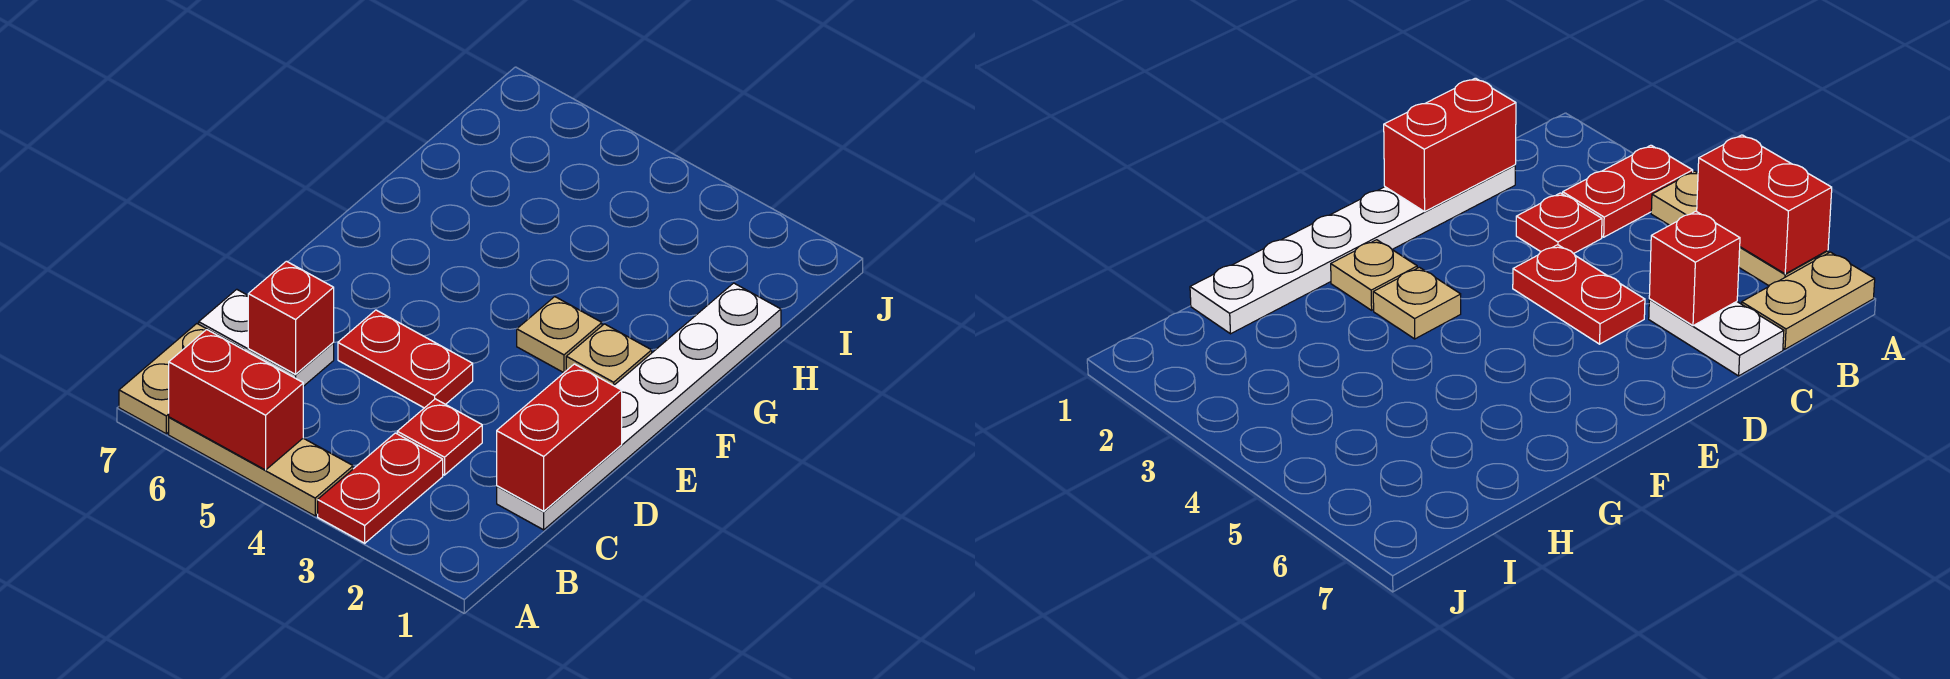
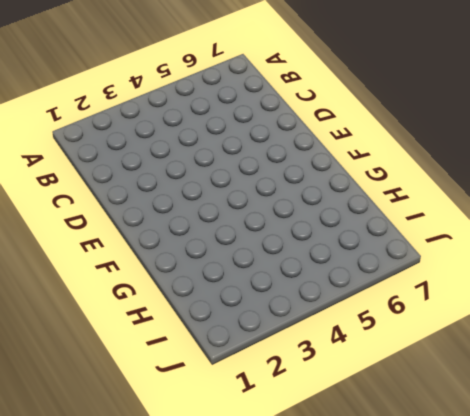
none -> red plate A3:B3 level 1
none -> tan plate A4:A6 level 1
none -> tan plate A7:B7 level 1

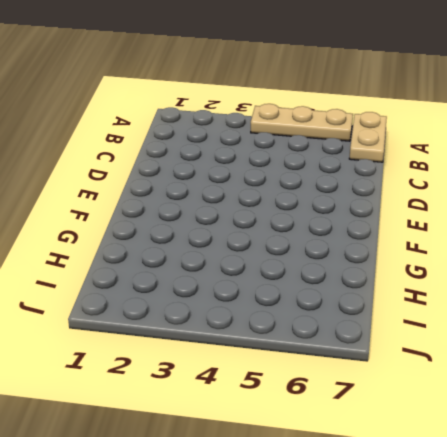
none -> red plate A3:B3 level 1
none -> white plate C1:H1 level 1
none -> red plate C3 level 1

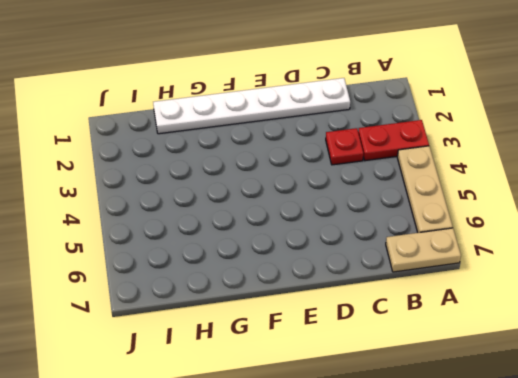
none -> white plate C6:C7 level 1
none -> red plate D4:D5 level 1
none -> tan plate F2 level 1

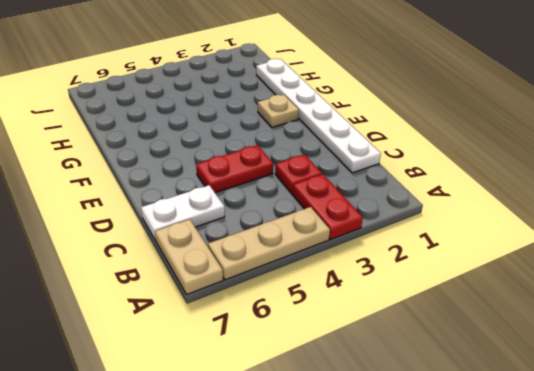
none -> tan plate F3 level 1
none -> red brick A5:A6 level 2
none -> red brick C1:D1 level 2

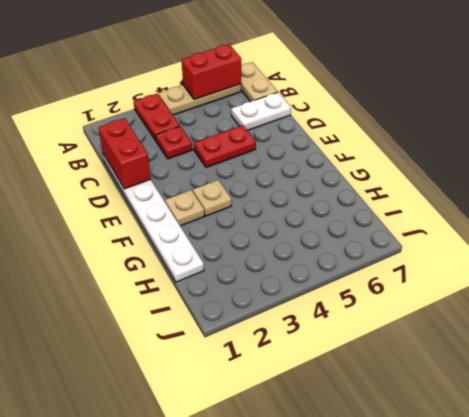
none -> red brick C6 level 2

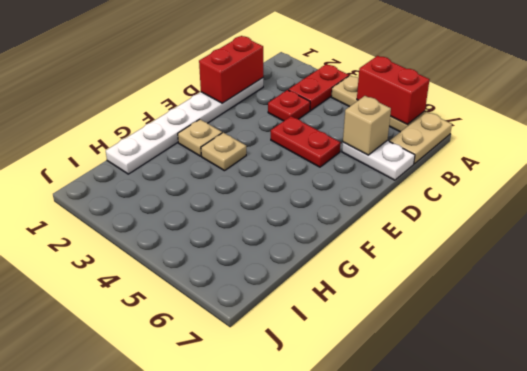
tan brick C6 level 2 -> red brick C6 level 2

